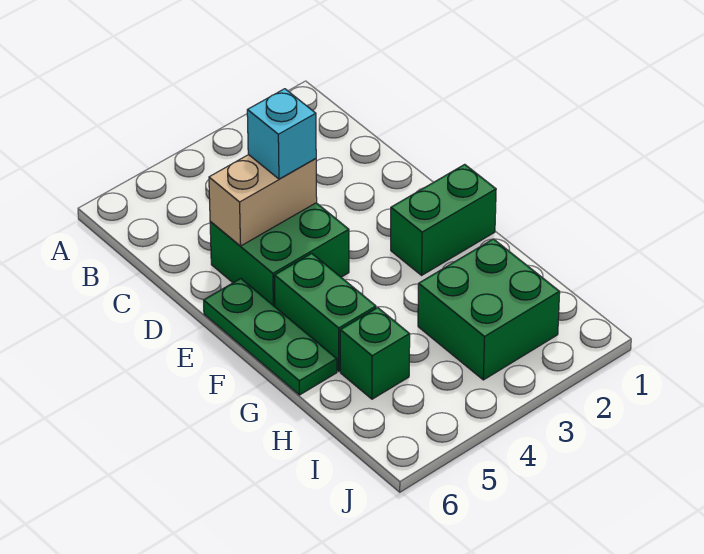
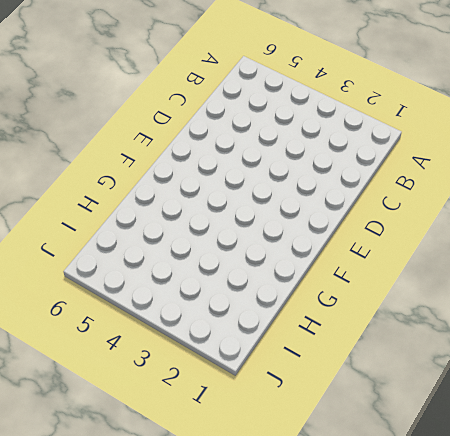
none -> green brick D4:E5 level 1
none -> green plate E6:G6 level 1

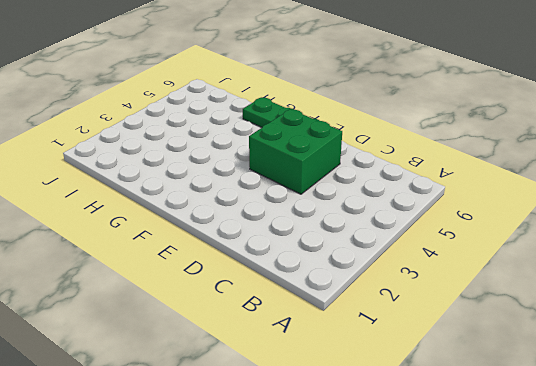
none -> green brick F1:F2 level 1
none -> green brick F5:G5 level 1

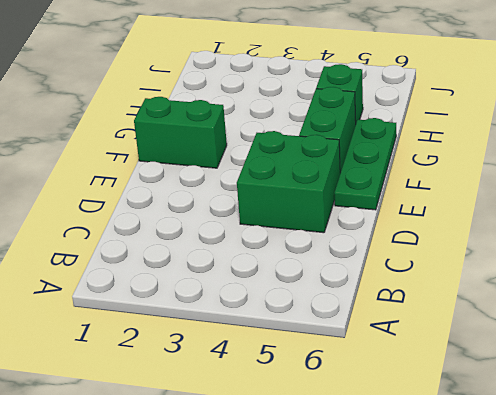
none -> green brick H2:I3 level 1
none -> tan brick D4:D5 level 2

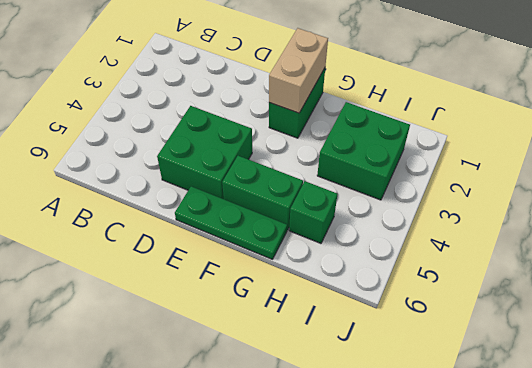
tan brick F1:F2 level 2 -> tan brick D4:D5 level 2
none -> cyan brick D4 level 3

